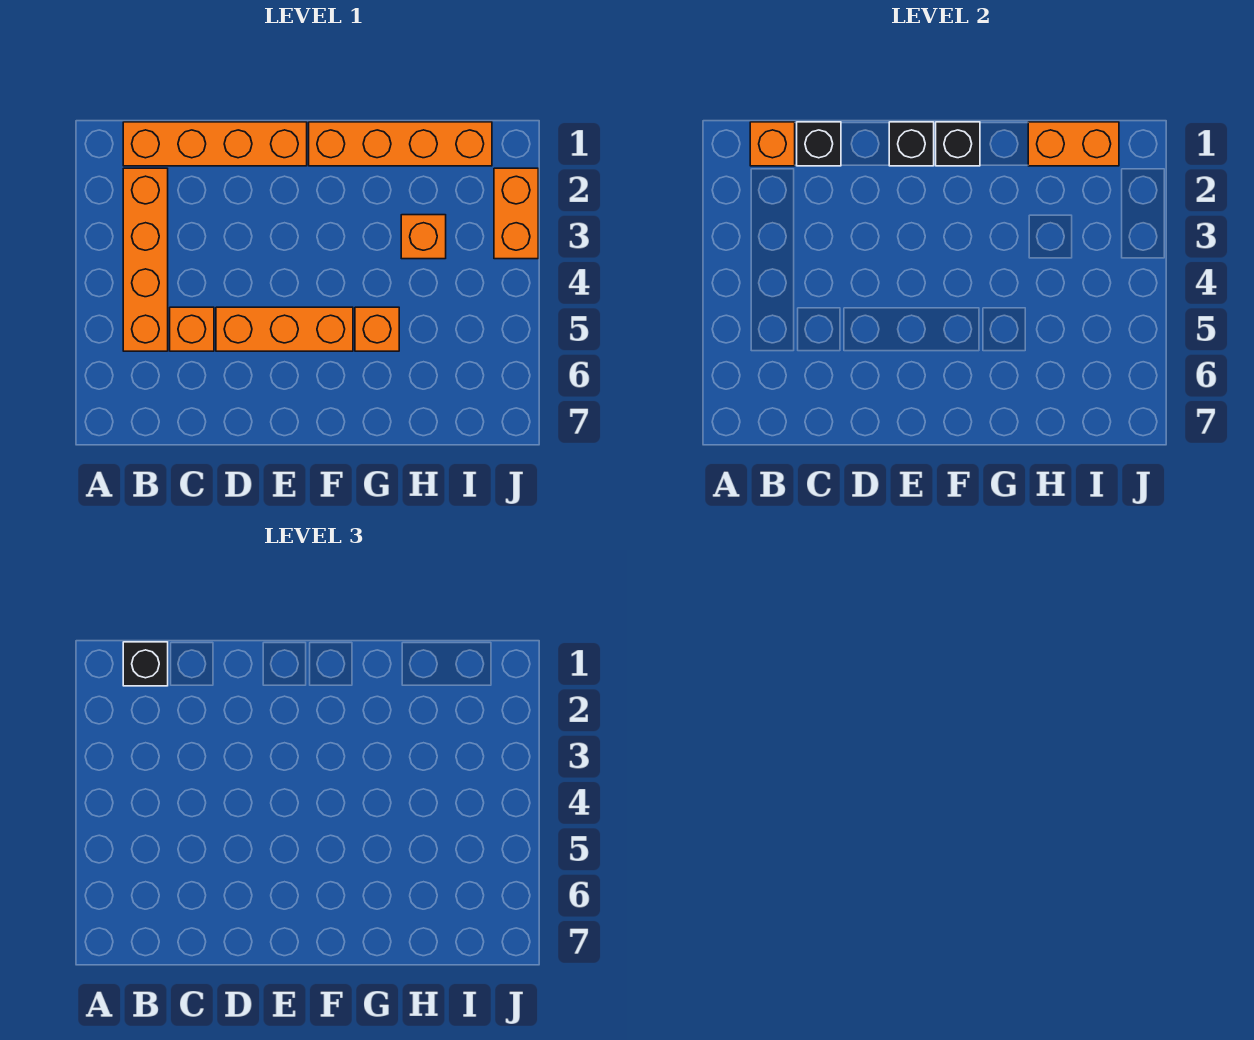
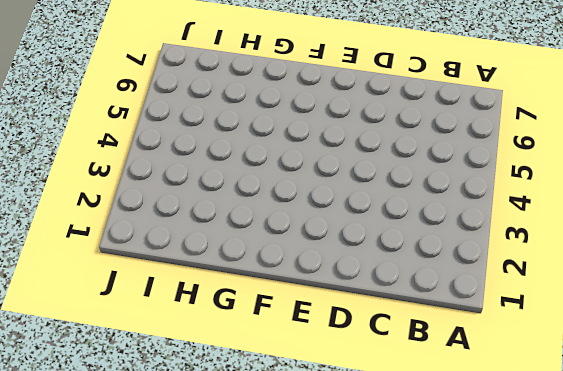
none -> orange brick B1:E1 level 1
none -> orange brick B2:B5 level 1
none -> orange brick C5 level 1

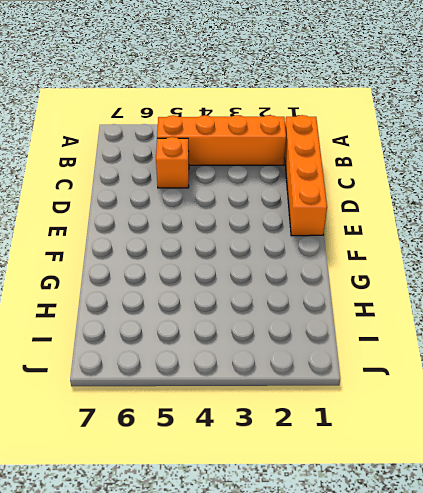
none -> orange brick D5:F5 level 1
none -> orange brick F1:I1 level 1
none -> orange brick G5 level 1

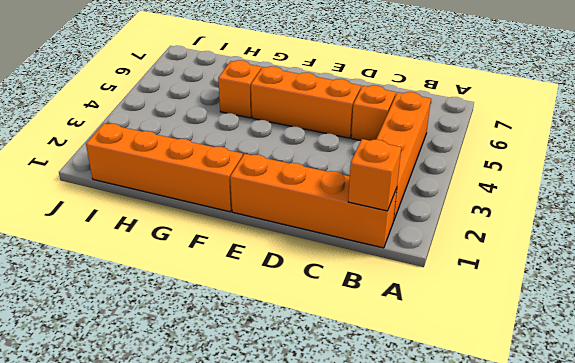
none -> orange brick H3 level 1
none -> orange brick J2:J3 level 1
none -> black brick C1 level 2

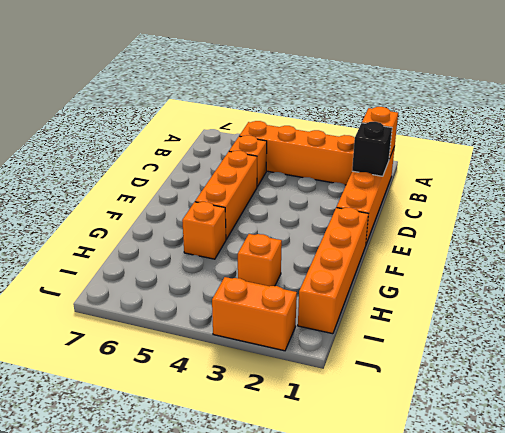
none -> black brick E1 level 2
none -> black brick F1 level 2
none -> orange brick H1:I1 level 2

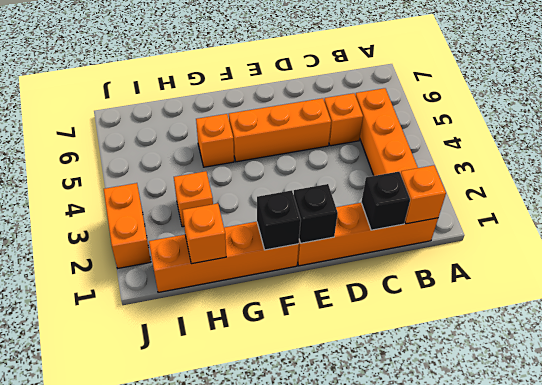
orange brick H1 level 2 -> orange brick H1:I1 level 2
none -> black brick B1 level 3

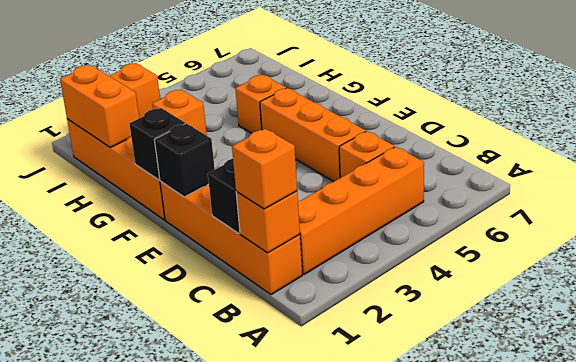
orange brick B1 level 3 -> black brick B1 level 3

